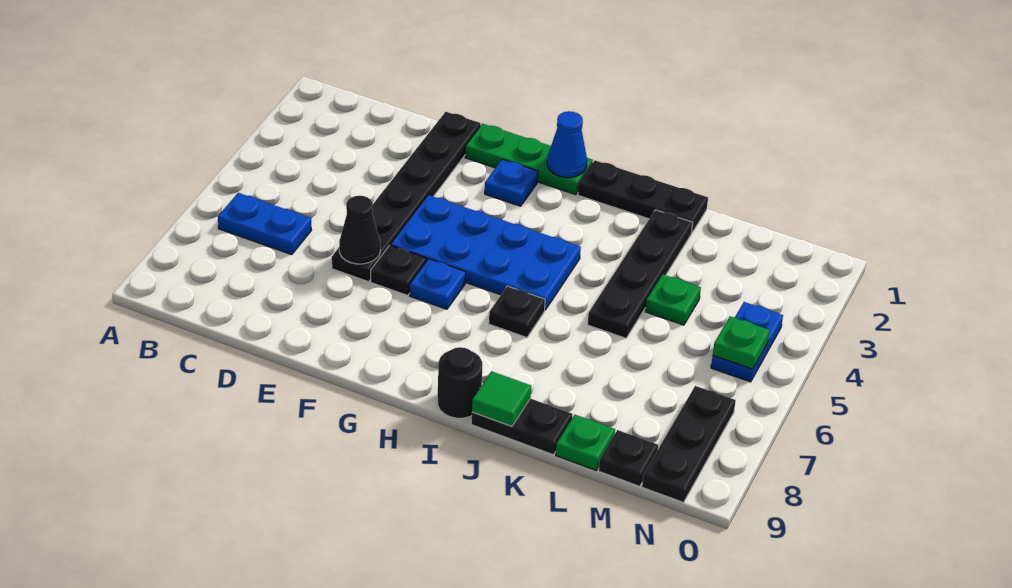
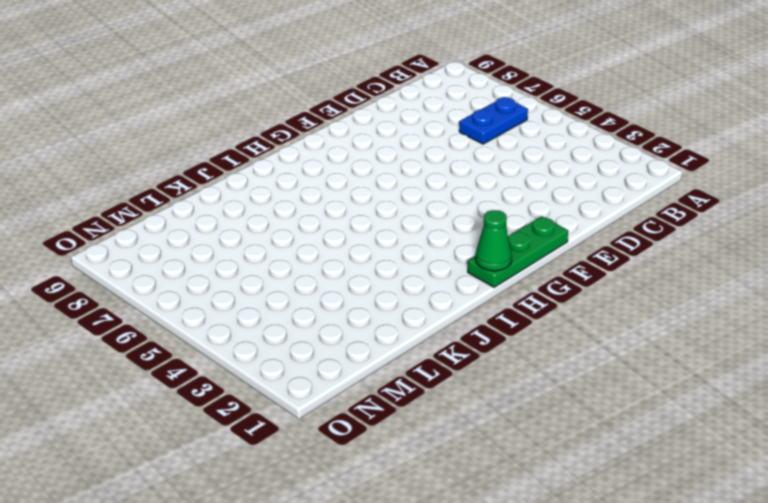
green cone H1 level 2 -> blue cone H1 level 2
none -> black plate E1:E6 level 1
none -> blue plate F4:I5 level 1
none -> black plate F6 level 1

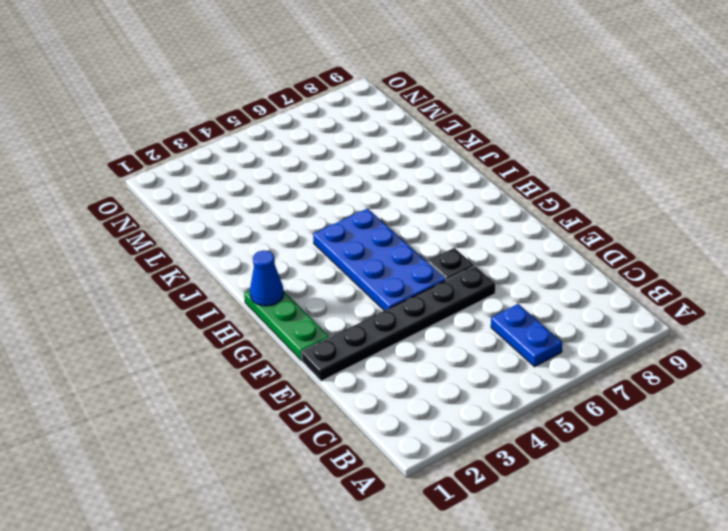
none -> blue plate G2 level 1
none -> blue plate G6 level 1
none -> black plate I1:K1 level 1

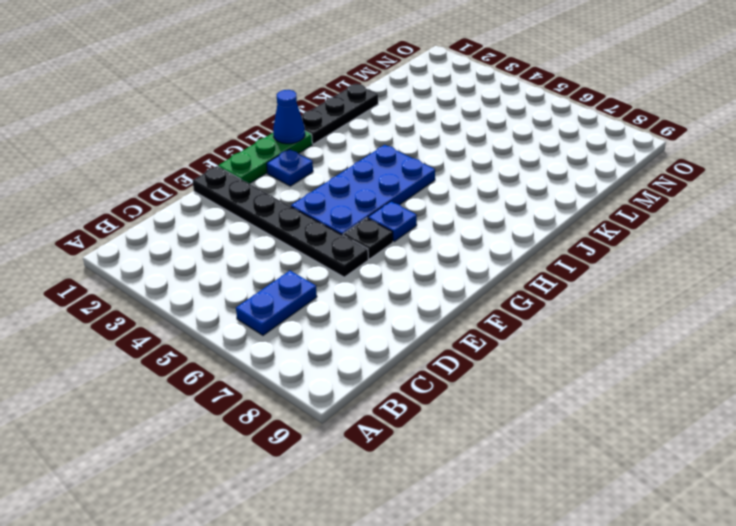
none -> black plate I6 level 1
none -> black round brick I9 level 1
none -> black plate J9:K9 level 1

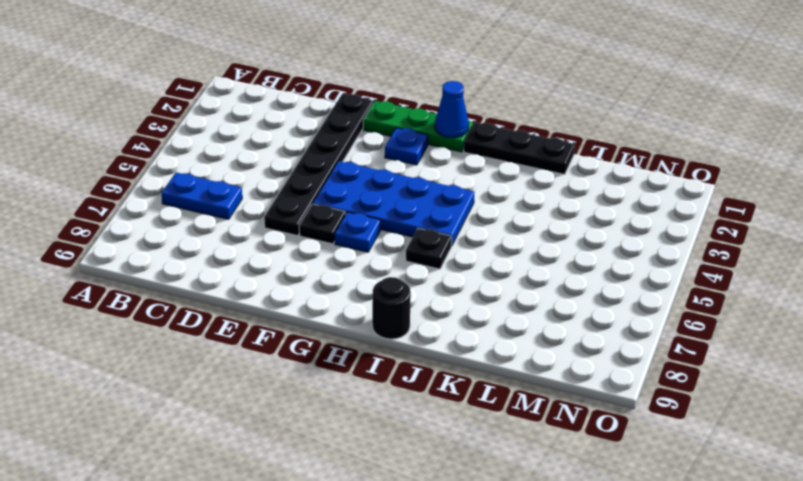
none -> black plate J9:K9 level 1
none -> black plate K2:K5 level 1
none -> green plate L4 level 1

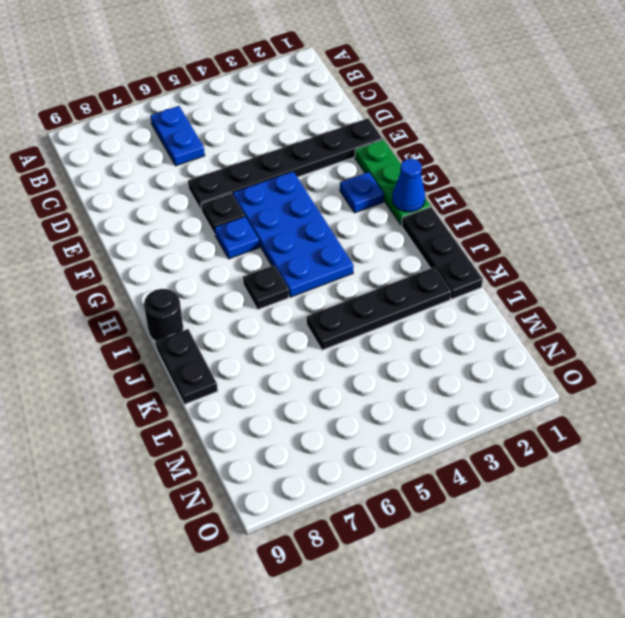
none -> green plate L4 level 1
none -> green plate L9 level 1
none -> black plate M9 level 1

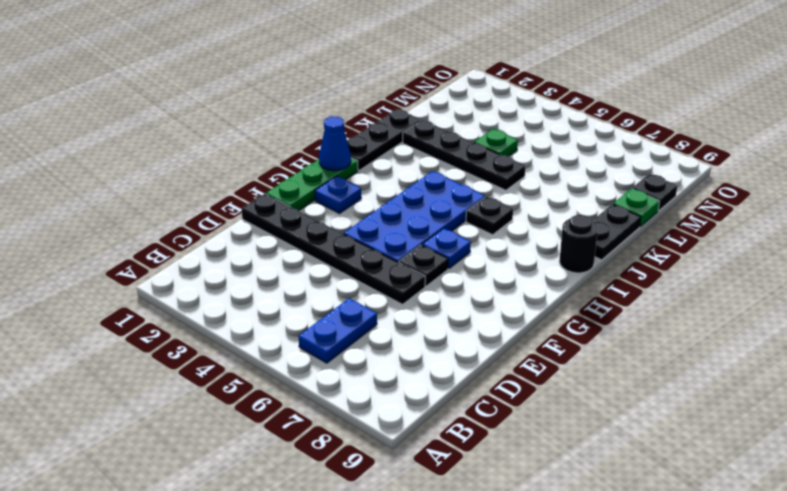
none -> blue plate N4:N5 level 1
none -> black plate N7:N9 level 1
none -> black cone E6 level 2

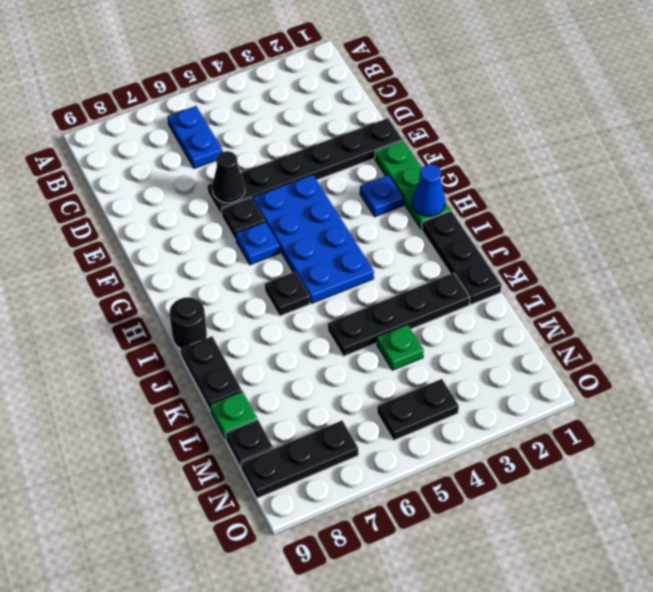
black plate N4:N5 level 1 -> blue plate N4:N5 level 1
none -> green tile J9 level 2
none -> green plate N5 level 2

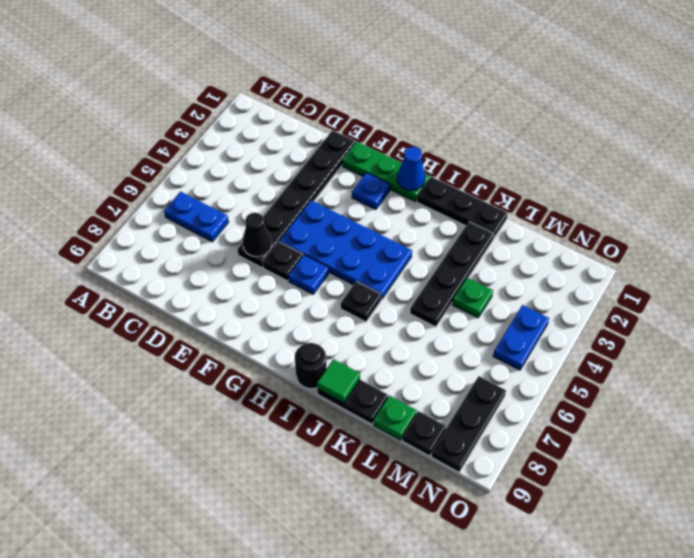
none -> green plate N5 level 2

